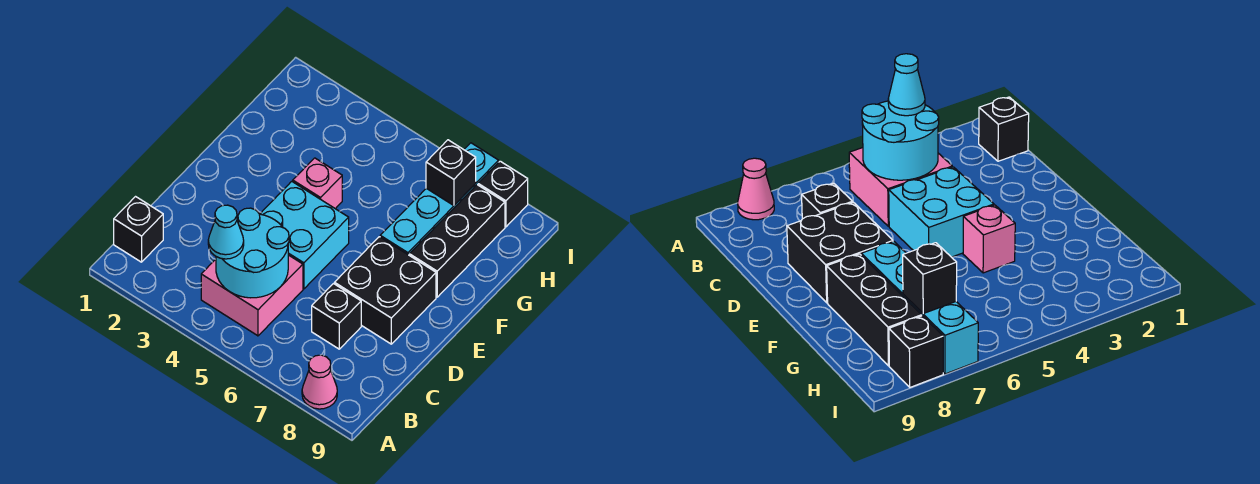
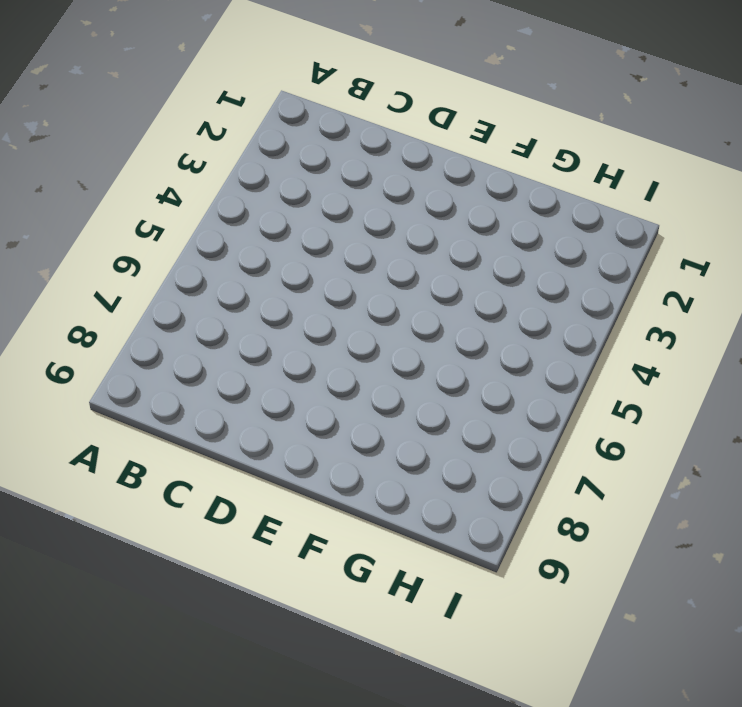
none -> pink cone A8 level 1
none -> black brick B1 level 1
none -> pink brick B4:C5 level 1

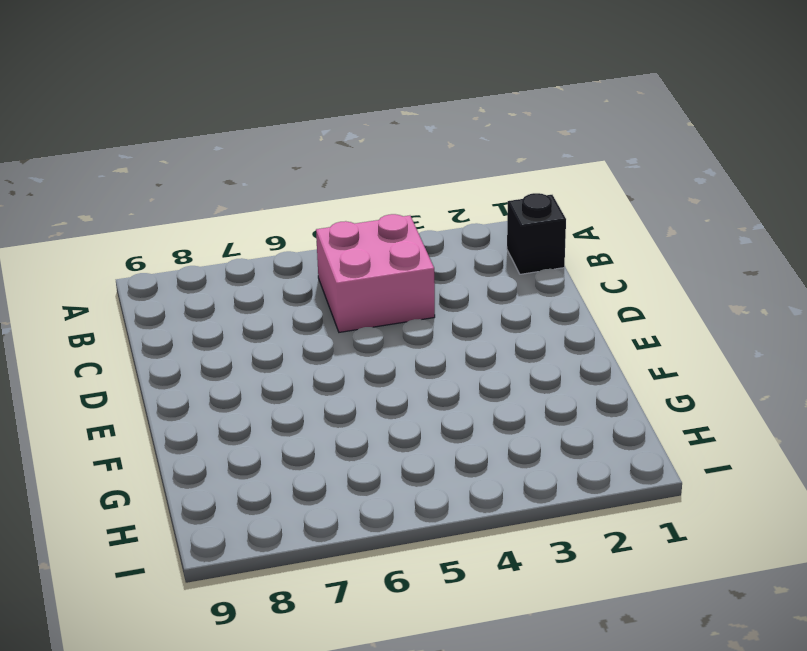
none -> pink cone A8 level 1
none -> black brick C7 level 1
none -> cyan brick D4:E5 level 1

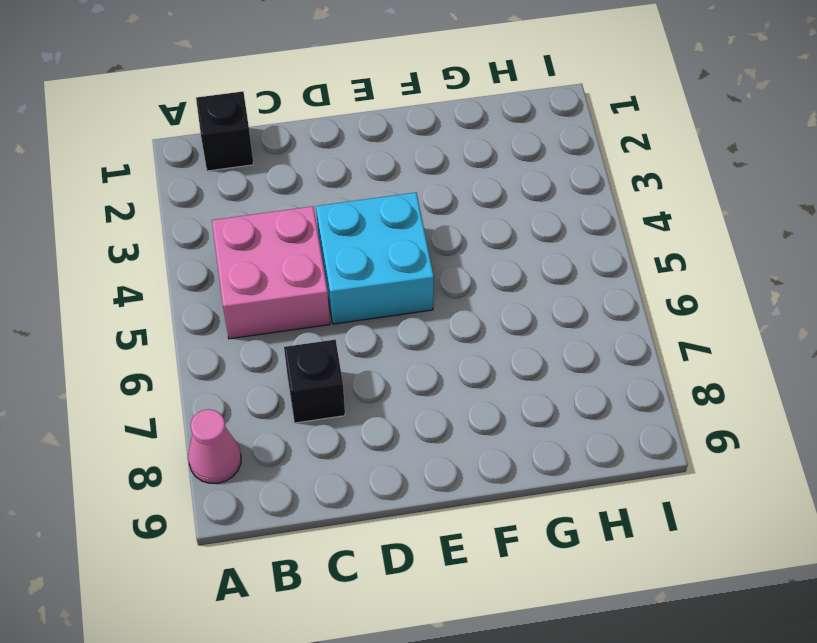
none -> black brick D7:E8 level 1
none -> pink brick F4 level 1
none -> cyan brick F7:I7 level 1

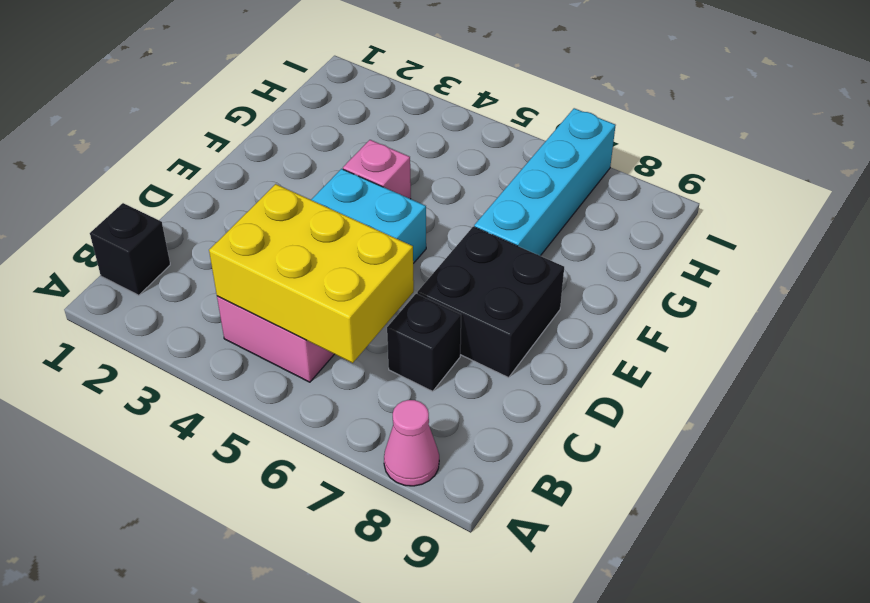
yellow brick B4:C6 level 2 -> cyan round brick B4:C5 level 2
none -> black brick F8:H8 level 1
none -> black brick I8 level 1
none -> black brick H7 level 2

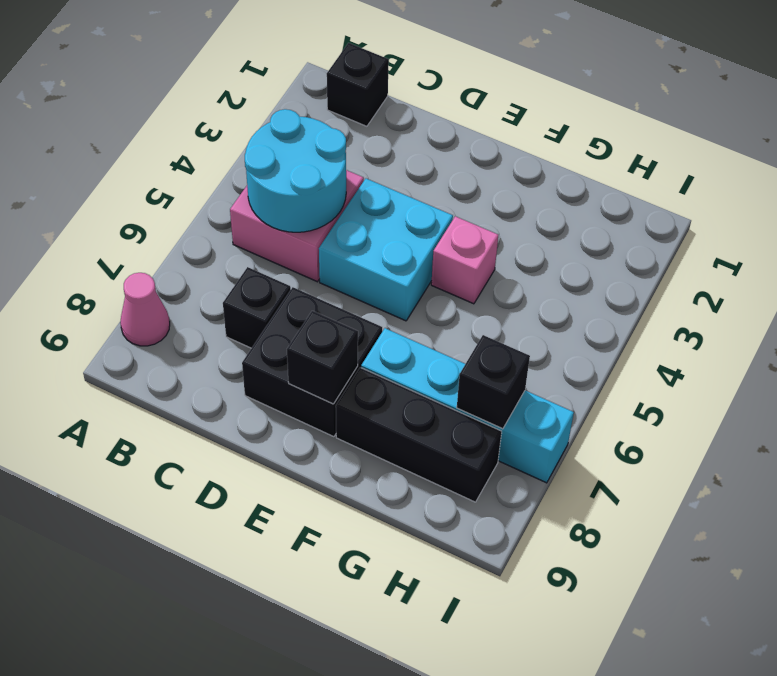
black brick E8 level 2 -> black brick I8 level 1
none -> cyan cone B4 level 3

